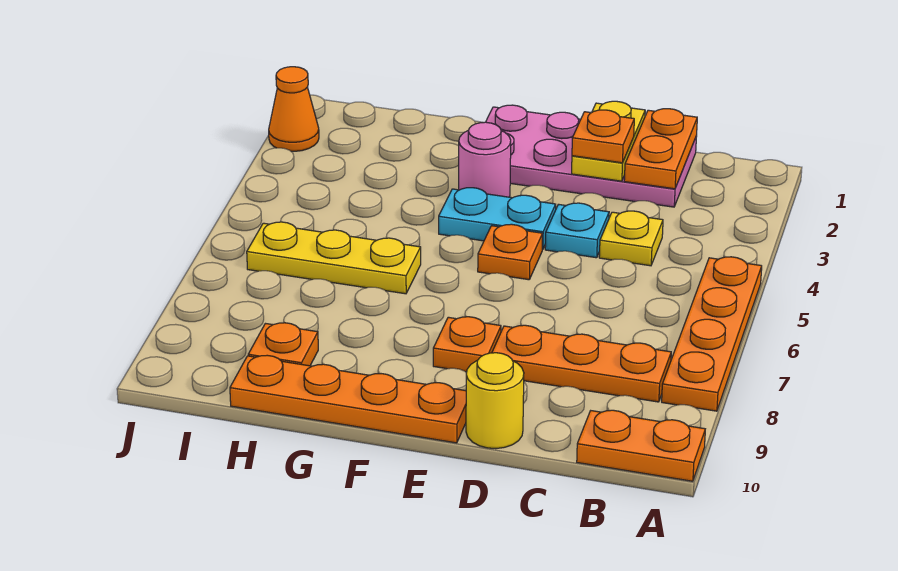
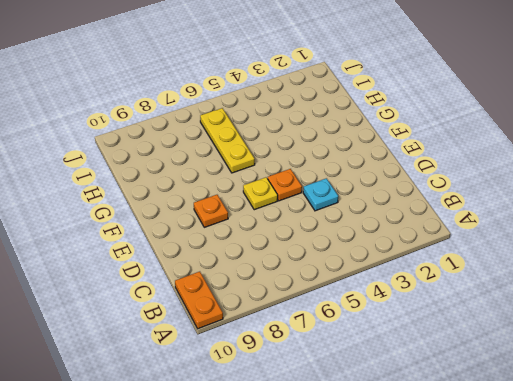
yellow plate E6 level 1 -> yellow plate C4 level 1
none -> orange plate A5:A8 level 1
none -> orange plate B8:D8 level 1
none -> pink plate C1:F2 level 1

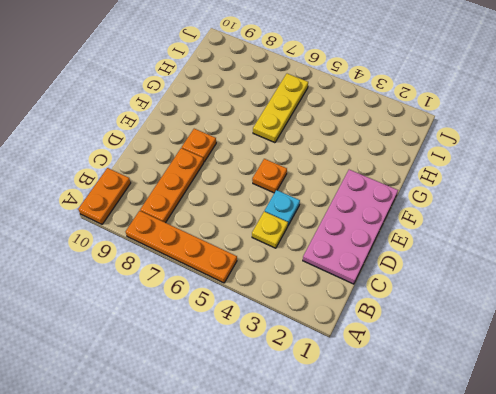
none -> yellow round brick D10 level 1
none -> cyan plate E4:F4 level 1
none -> orange plate E10:H10 level 1

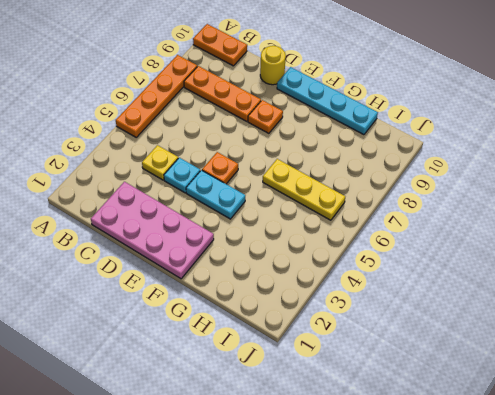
cyan plate E10:H10 level 1 -> orange plate E10:H10 level 1
none -> pink round brick F3 level 1
none -> orange plate H9 level 1
none -> orange cone J2 level 1

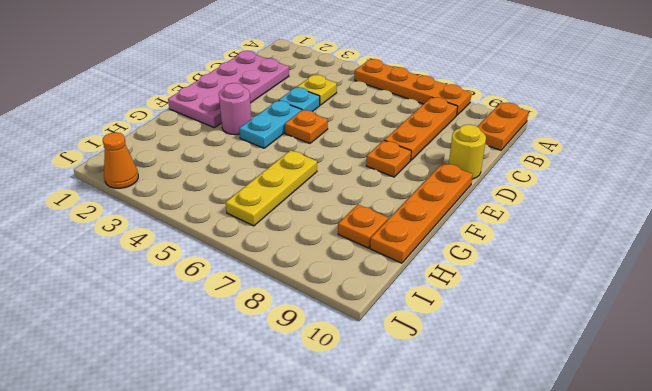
none -> orange plate C1:C2 level 2
none -> yellow plate D1:D2 level 2
none -> orange plate D2 level 3

